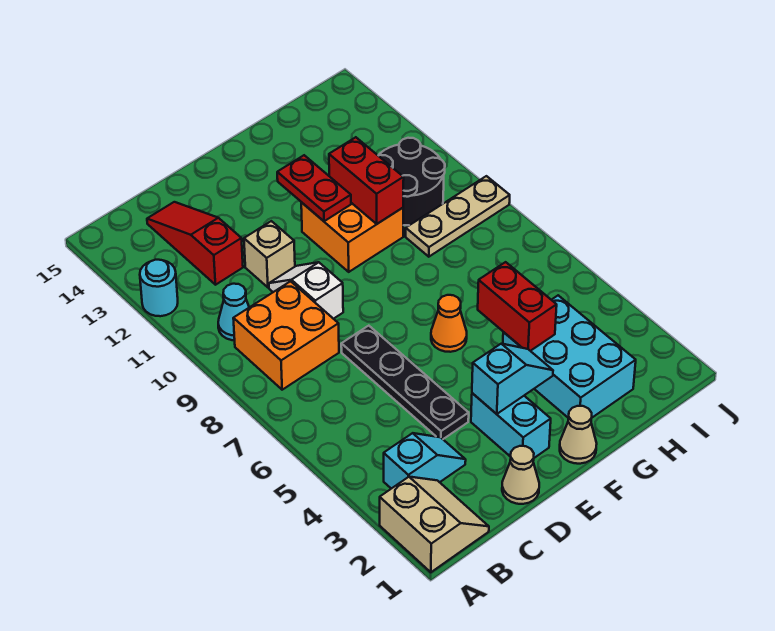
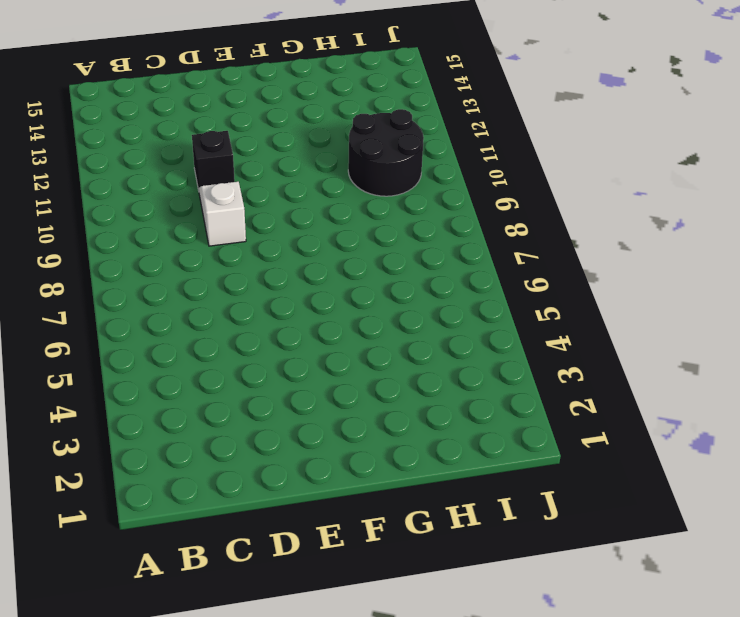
black brick D11 level 1 -> tan brick D11 level 1
none -> tan slope A1:B2 level 1 top A
none -> cyan round brick A12 level 1
none -> cyan slope B3:C3 level 1 top B

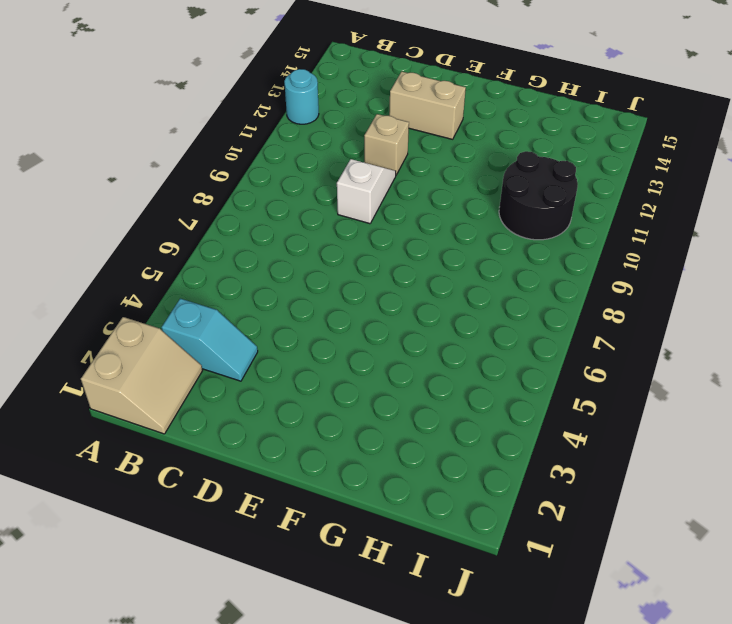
tan brick D13:E13 level 1 -> none
none -> orange brick B8:C9 level 1
none -> cyan cone B10 level 1
none -> red slope C12:C14 level 1 top 12

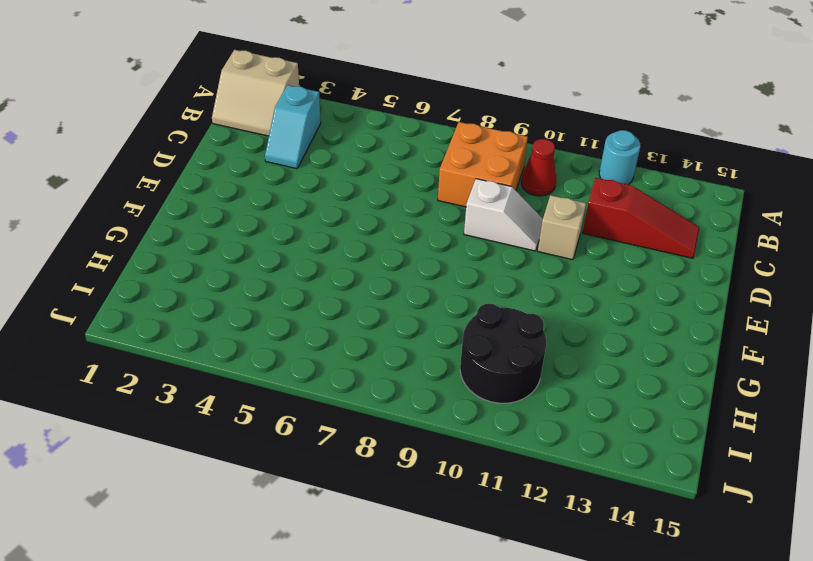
red cone B10 level 1 -> cyan cone B10 level 1
none -> tan cone D1 level 1
none -> black plate D4:D7 level 1
none -> cyan brick E2:E3 level 1

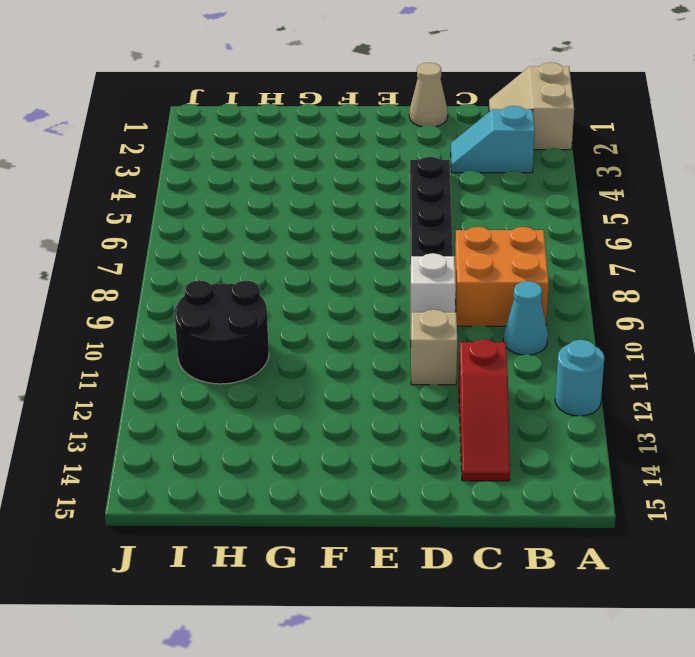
none -> cyan brick E2:E3 level 1
none -> tan cone F1 level 1
none -> orange cone F6 level 1

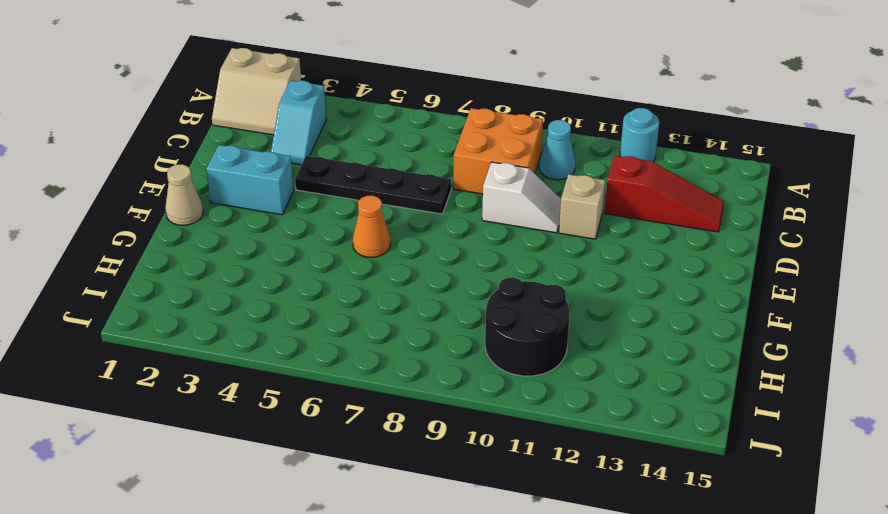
none -> tan cone D1 level 1
none -> orange brick F10:G11 level 1
none -> cyan brick G2:H4 level 1

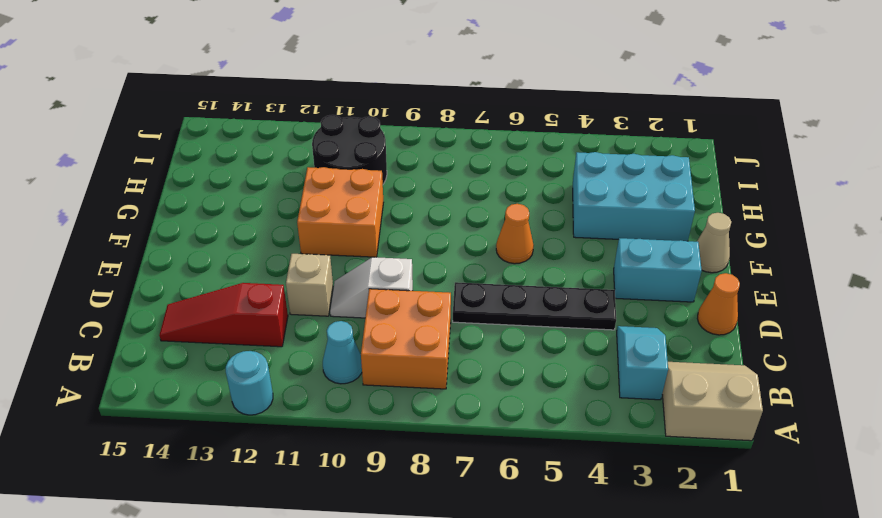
orange cone D1 level 1 -> tan cone D1 level 1
none -> tan plate H9:J9 level 1
none -> cyan slope E3:F3 level 2 top E
none -> red plate F11:F12 level 2

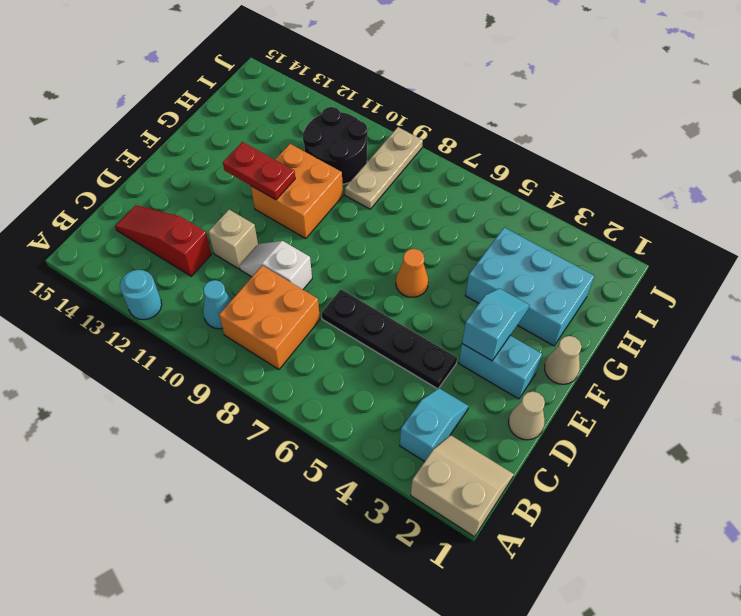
none -> red brick G4:G5 level 2
none -> red brick G10:G11 level 2

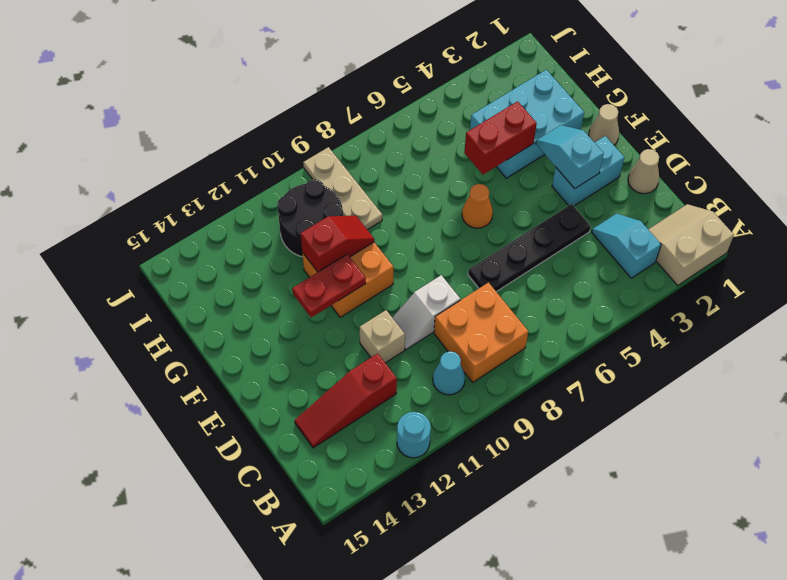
red slope G10:G11 level 2 top 11 -> red brick G10:G11 level 2

